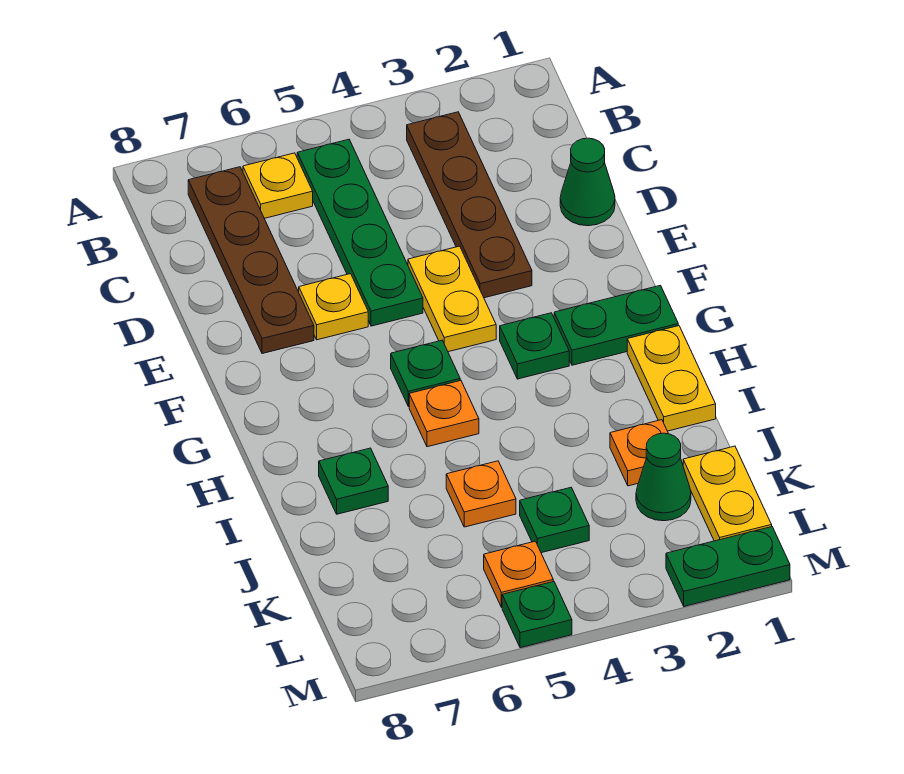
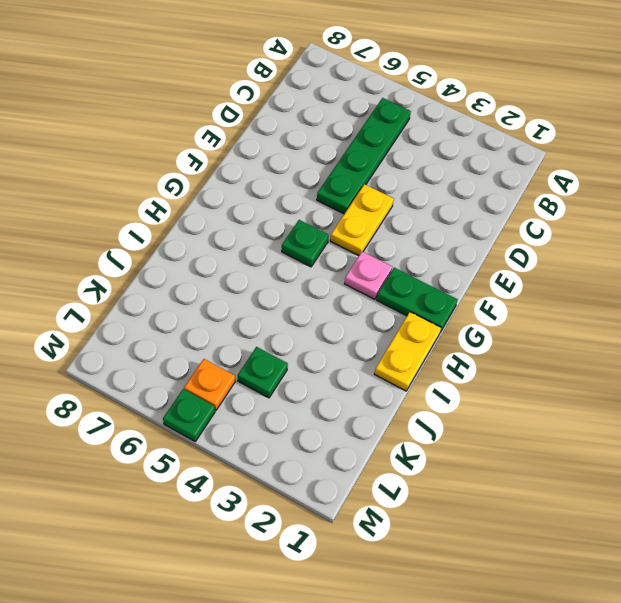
pink plate G3 level 1 -> green plate G3 level 1
none -> brown plate B3:E3 level 1
none -> yellow plate B6 level 1
none -> brown plate B7:E7 level 1

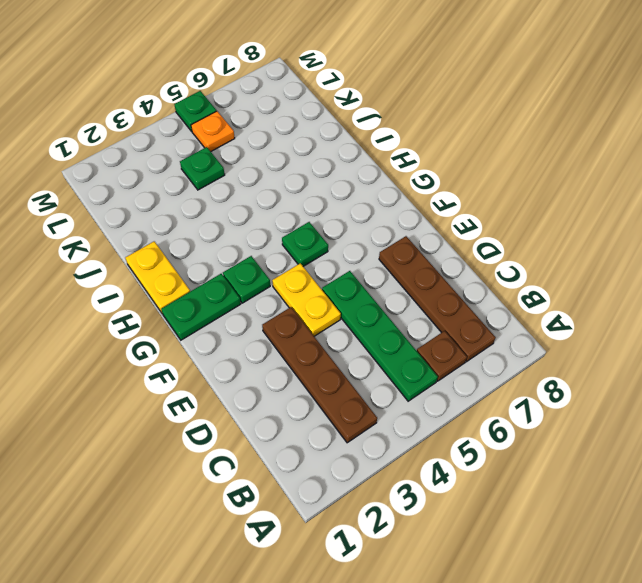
brown plate B6 level 1 -> yellow plate B6 level 1
none -> green cone D1 level 1
none -> yellow plate E6 level 1
none -> orange plate H5 level 1

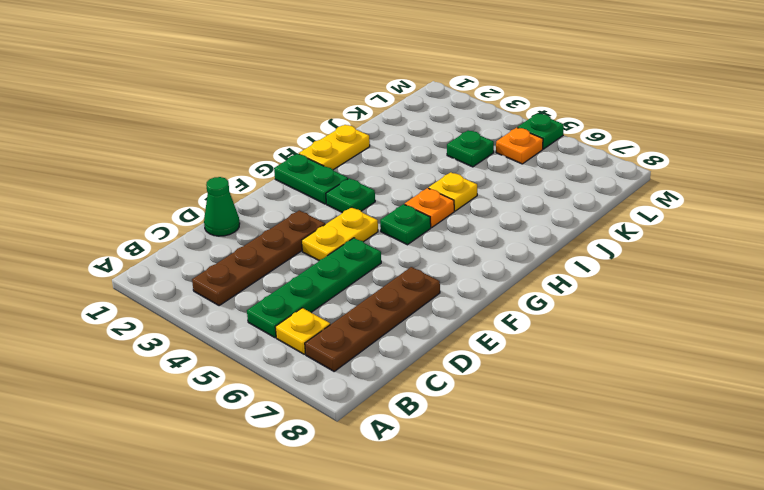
yellow plate I5 level 1 -> yellow plate E6 level 1
none -> green plate I7 level 1
none -> orange plate J2 level 1
none -> orange plate J5 level 1

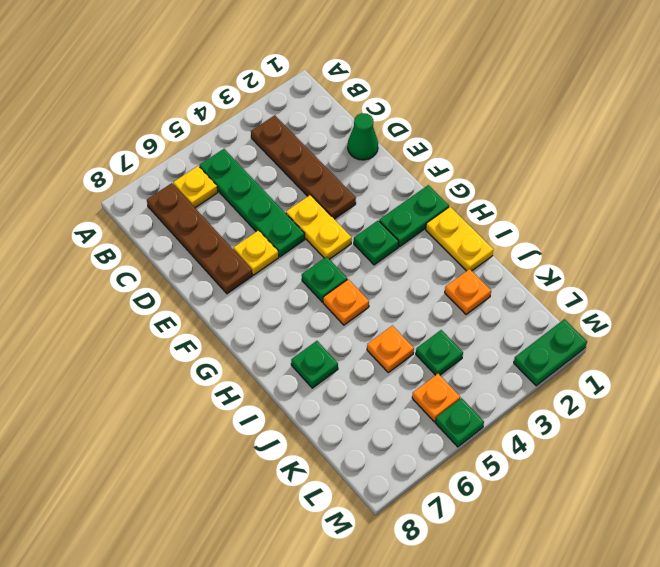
none -> yellow plate K1:L1 level 1
none -> green cone K2 level 1

